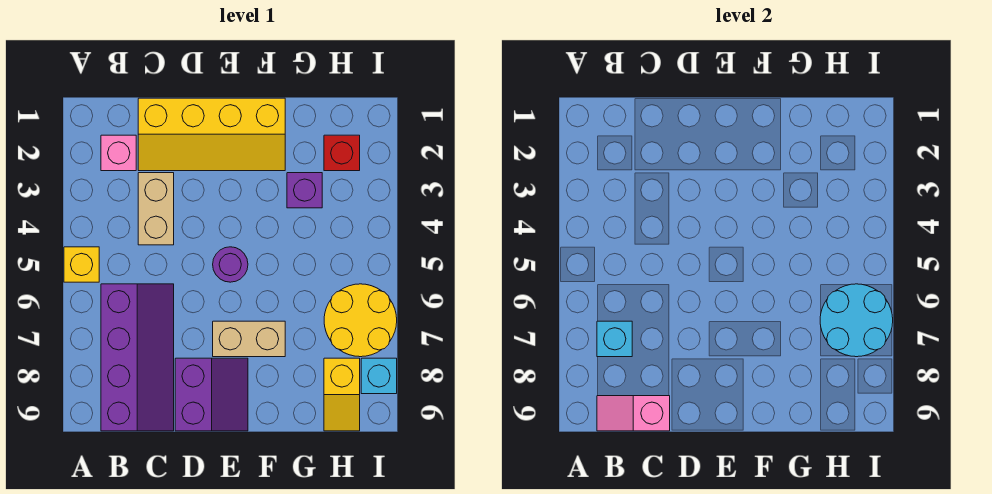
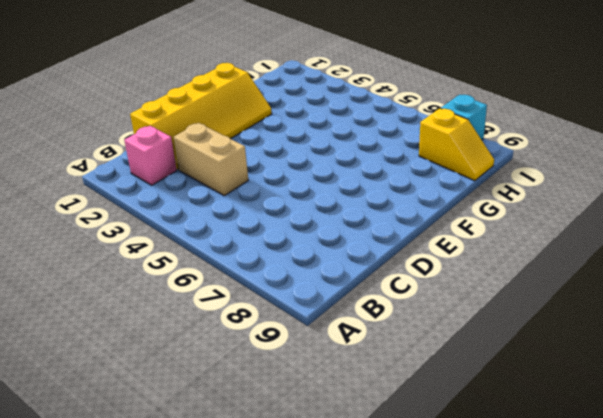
none -> yellow brick A5 level 1
none -> purple slope B6:C9 level 1 top B
none -> purple slope D8:E9 level 1 top D

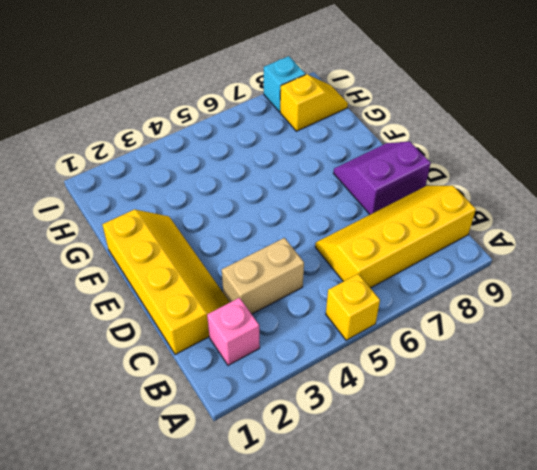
yellow slope B6:C9 level 1 top B -> purple slope B6:C9 level 1 top B
none -> purple round brick E5 level 1
none -> tan brick E7:F7 level 1
none -> purple brick G3 level 1

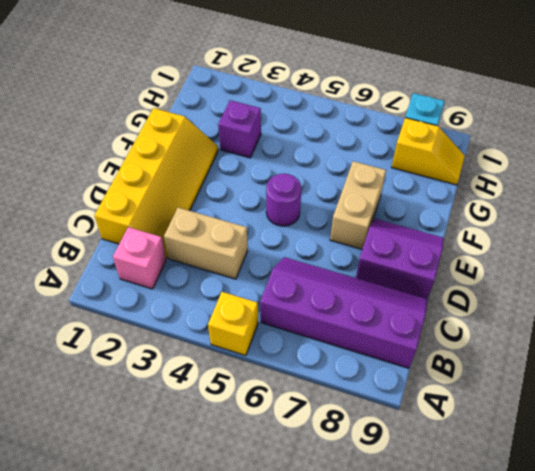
none -> red brick H2 level 1
none -> yellow round brick H6:I7 level 1
none -> cyan brick B7 level 2

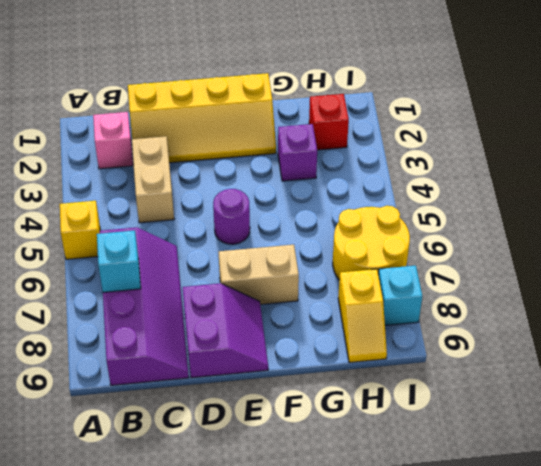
none -> pink slope B9:C9 level 2 top C
none -> cyan round brick H6:I7 level 2

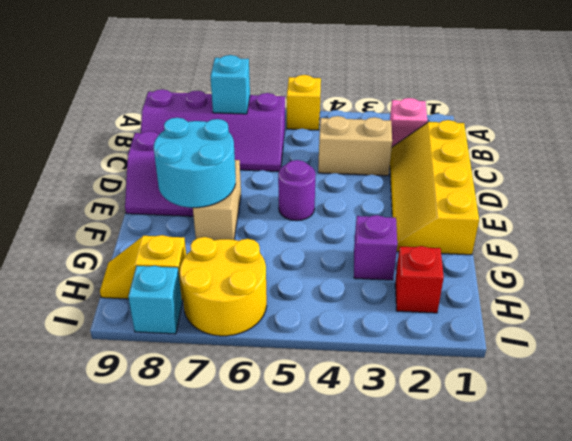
cyan round brick E7:F8 level 2 -> cyan round brick H6:I7 level 2
none -> pink slope B9:C9 level 2 top C

